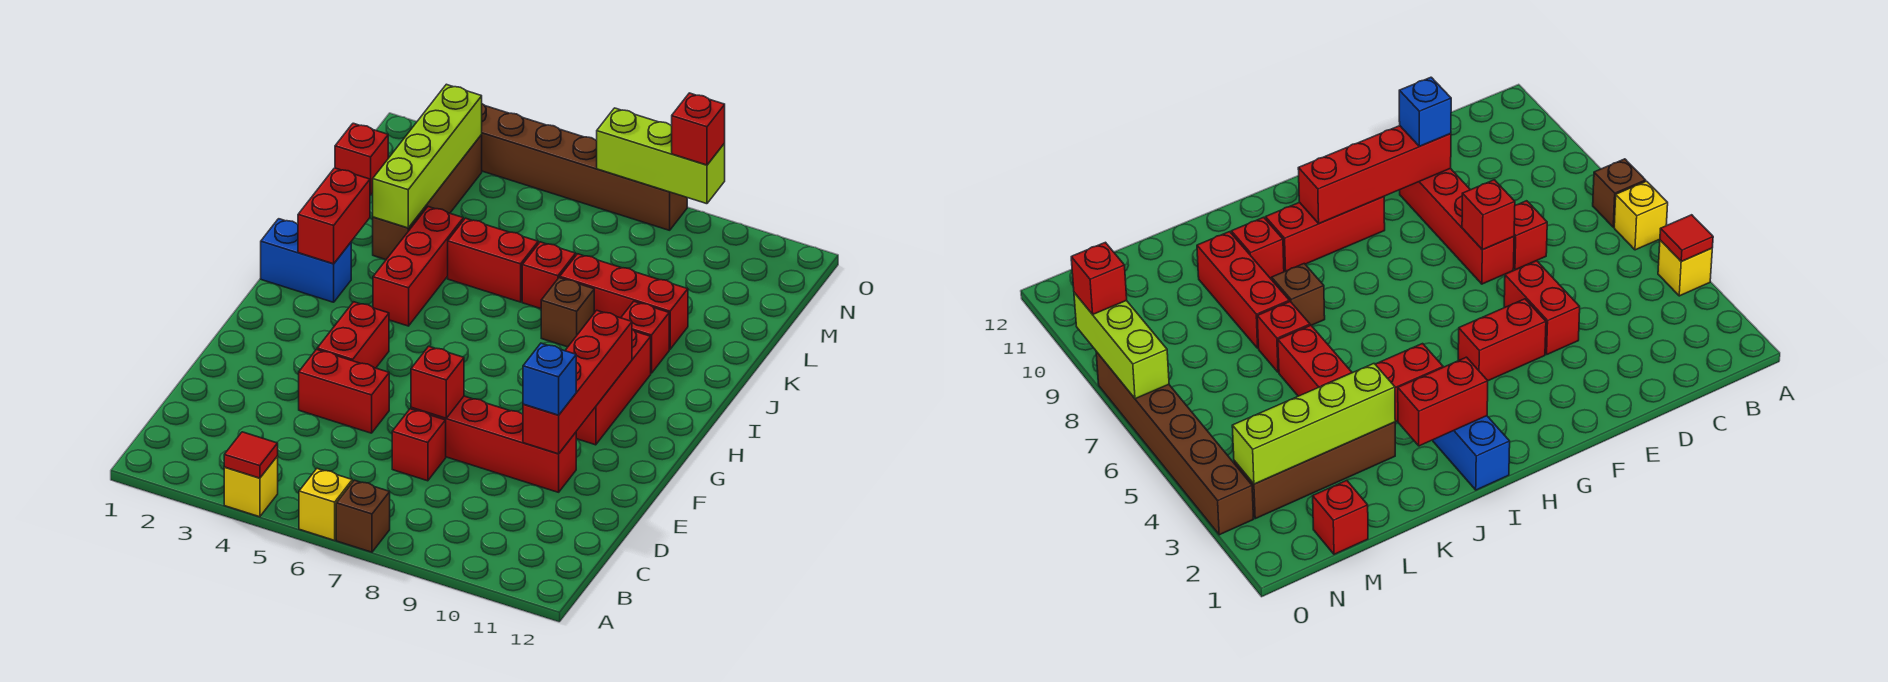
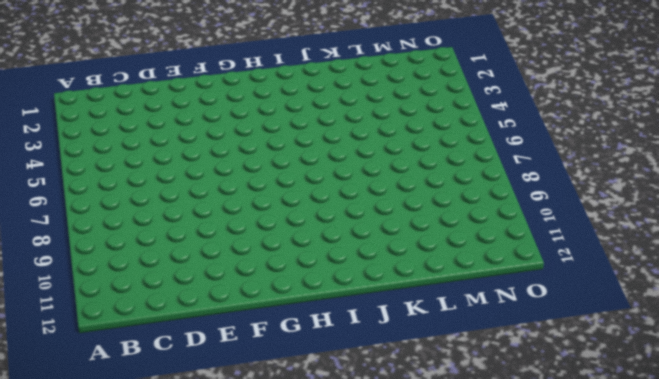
none -> yellow brick A4 level 1
none -> yellow brick A6 level 1
none -> brown brick A7 level 1

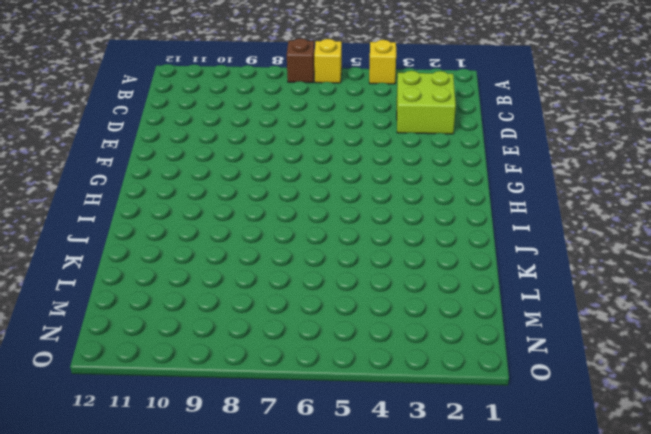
lime brick C2:D3 level 1 -> none
none -> red brick D7 level 1
none -> red brick E4:E5 level 1
none -> red brick E7:E10 level 1

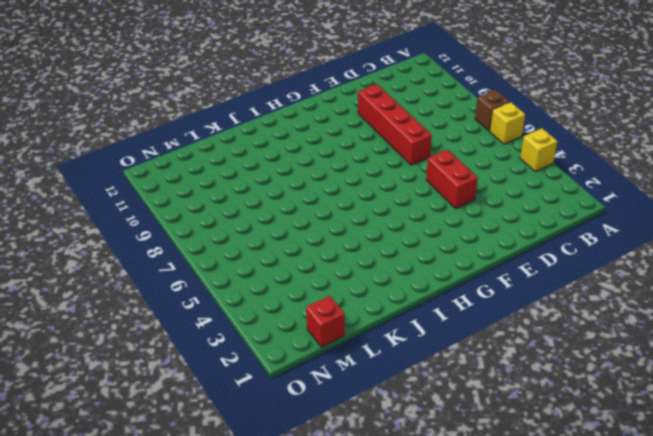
none -> red brick D7 level 1
none -> red brick F4:G4 level 1
none -> red brick G10:I10 level 1

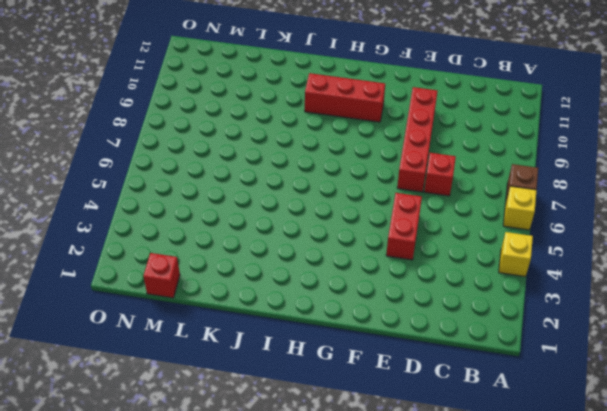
none -> red brick F4:G4 level 1
none -> blue brick I1:I2 level 1
none -> red brick I4:K4 level 1

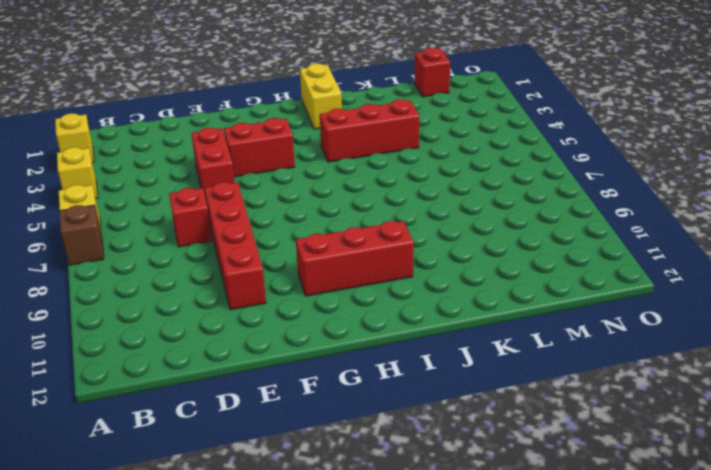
yellow brick A2 level 1 -> none
yellow brick I1:I2 level 1 -> blue brick I1:I2 level 1
none -> brown brick J8 level 1
none -> red brick J10 level 1
none -> brown brick K3:N3 level 1

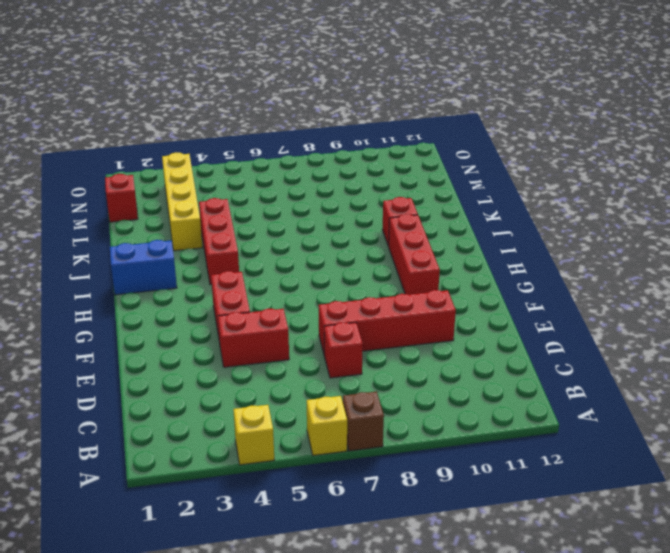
yellow brick K3:N3 level 1 -> brown brick K3:N3 level 1
none -> brown brick J8 level 1
none -> red brick K5:K6 level 1
none -> red brick K7 level 1

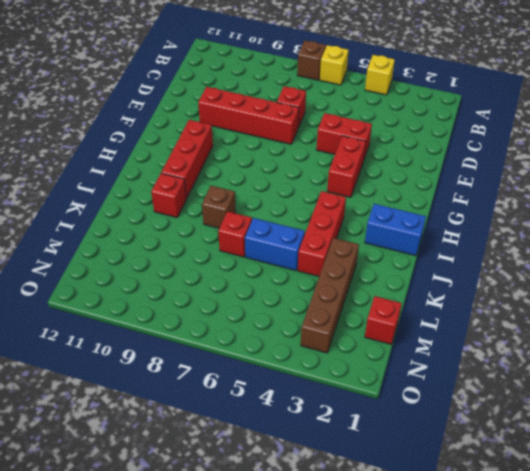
blue brick K5:K6 level 1 -> red brick K5:K6 level 1
none -> red brick K8:K10 level 1
none -> brown brick O3:O8 level 1
none -> red tile A4 level 2

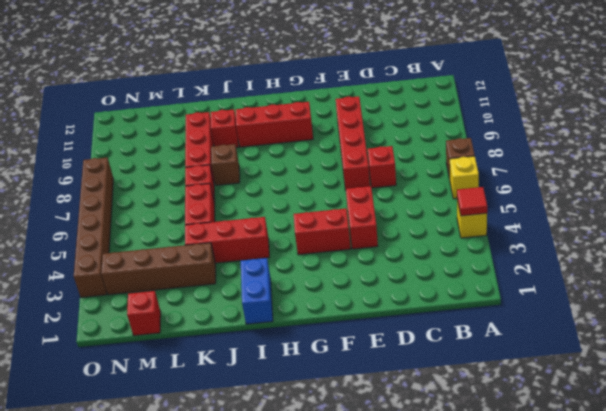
none -> red brick E7 level 2
none -> red brick E10:H10 level 2
none -> red brick I2:J2 level 2

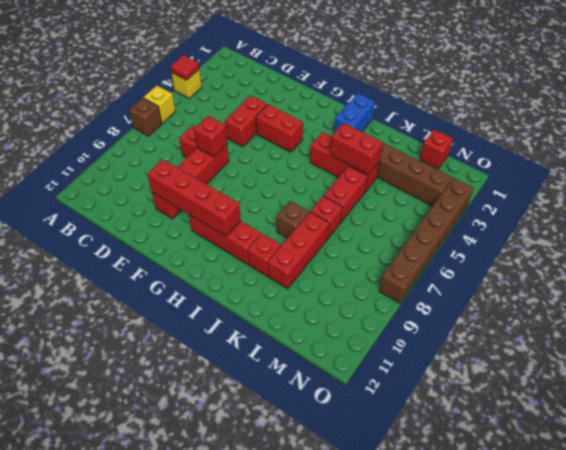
red brick J4:K4 level 2 -> red brick I2:J2 level 2
none -> lime brick K3:N3 level 2
none -> lime brick O7:O9 level 2
none -> blue brick E10 level 3

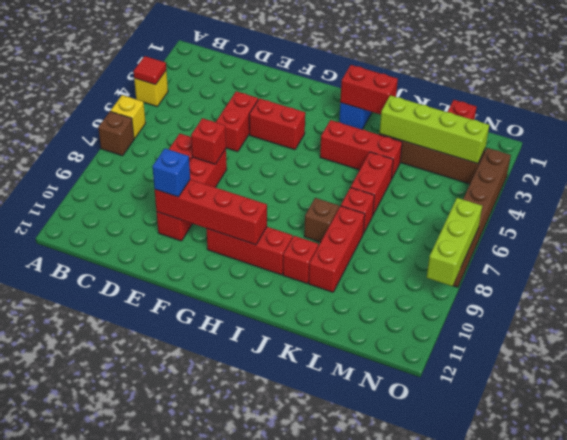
none -> red brick O9 level 3

